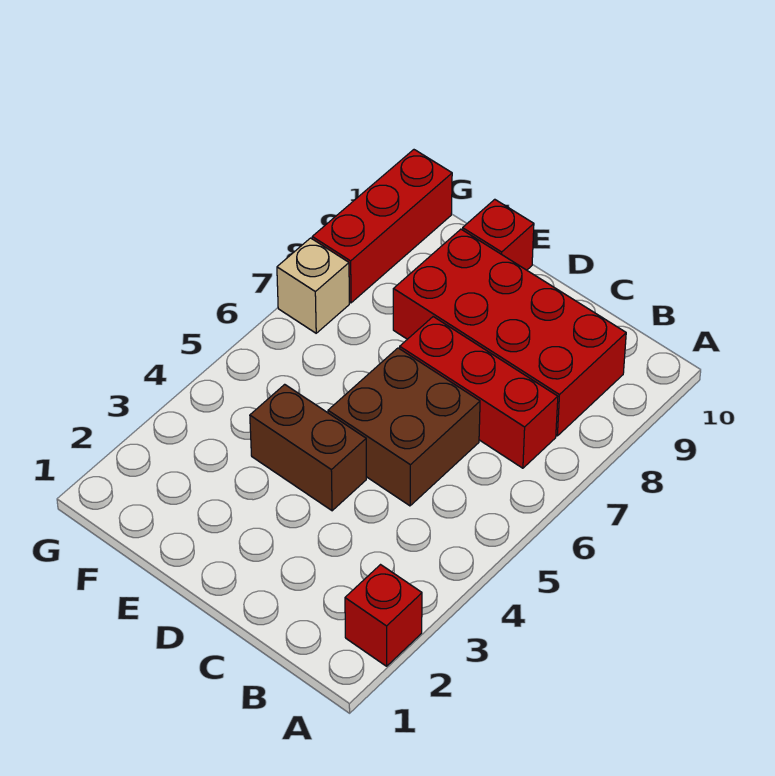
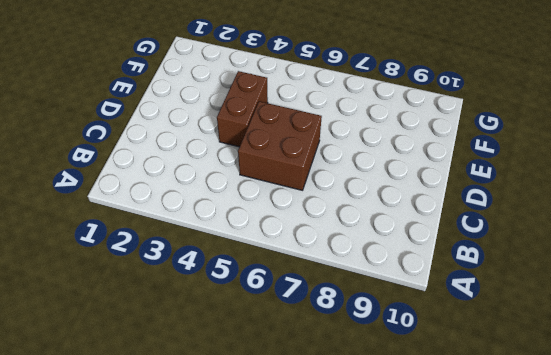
none -> red brick A2 level 1
none -> red brick B7:D7 level 1

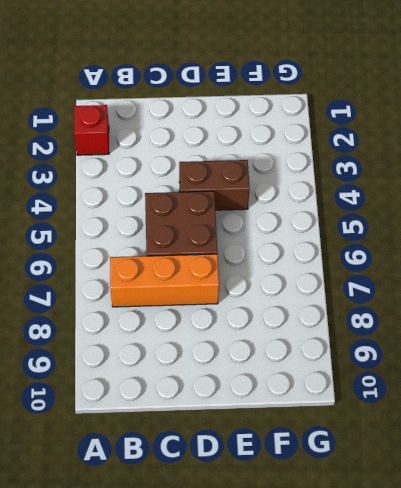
orange brick B7:D7 level 1 -> red brick B7:D7 level 1
none -> red brick B8:E9 level 1
none -> red brick E10 level 1

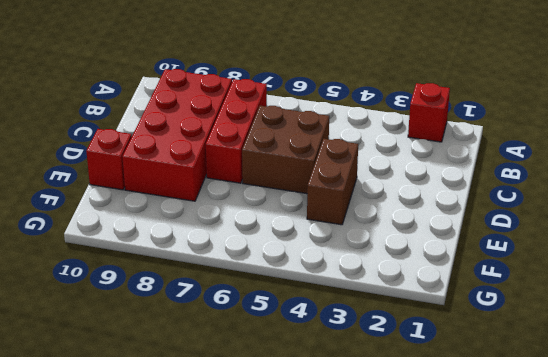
none -> tan brick G7 level 1
none -> red brick G8:G10 level 1

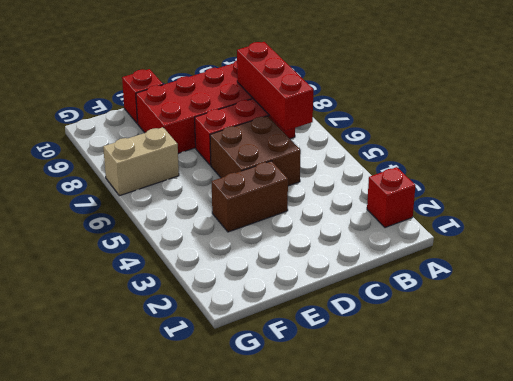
red brick B6:B8 level 2 -> red brick G8:G10 level 1
tan brick F7:G7 level 1 -> tan brick G7 level 1

